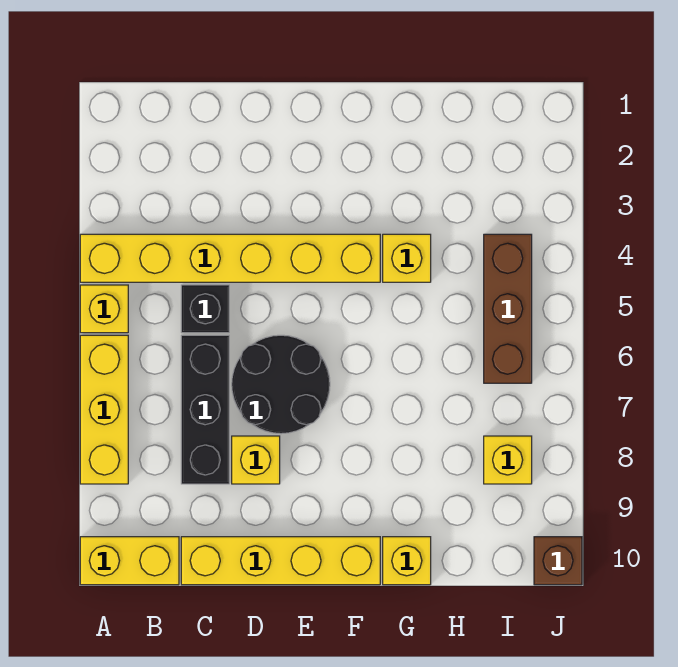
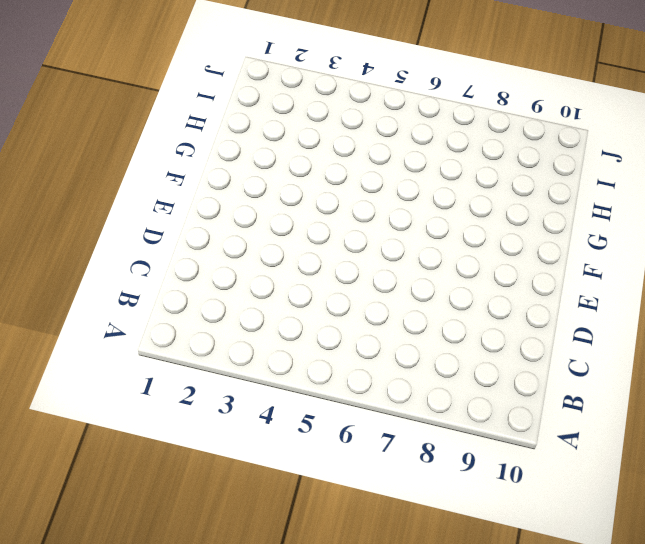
none -> yellow brick A4:F4 level 1
none -> yellow brick A5 level 1
none -> yellow brick A6:A8 level 1

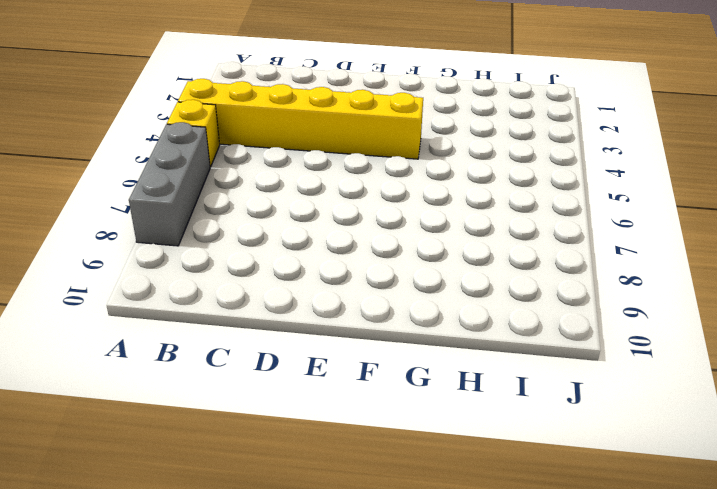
grey brick A6:A8 level 1 -> yellow brick A6:A8 level 1
none -> yellow brick A10:B10 level 1
none -> black brick C5 level 1
none -> black brick C6:C8 level 1

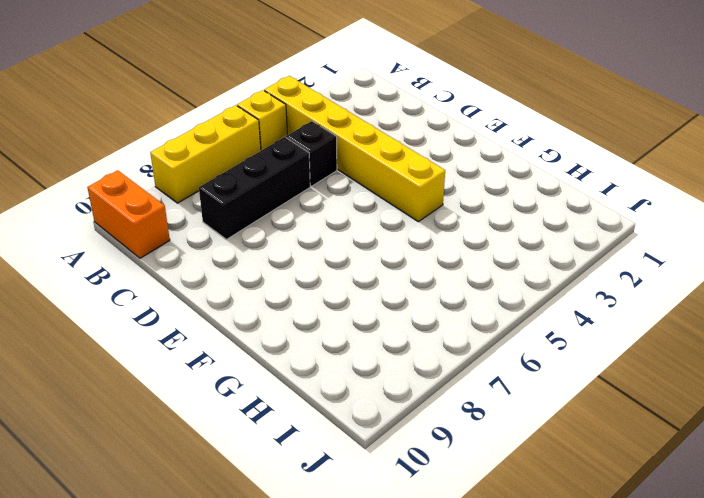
orange brick A10:B10 level 1 -> yellow brick A10:B10 level 1
none -> yellow brick C10:F10 level 1
none -> black round brick D6:E7 level 1
none -> yellow brick D8 level 1

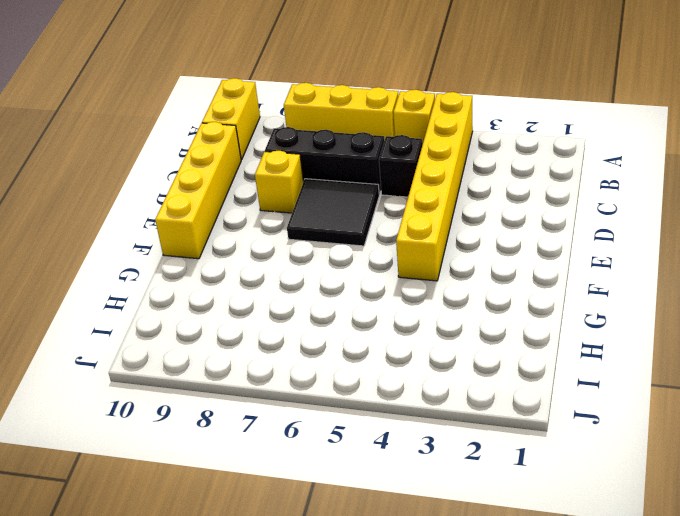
black tile D6:E7 level 1 -> black round brick D6:E7 level 1
none -> yellow brick G4 level 1
none -> yellow brick G10 level 1
none -> brown brick I4:I6 level 1

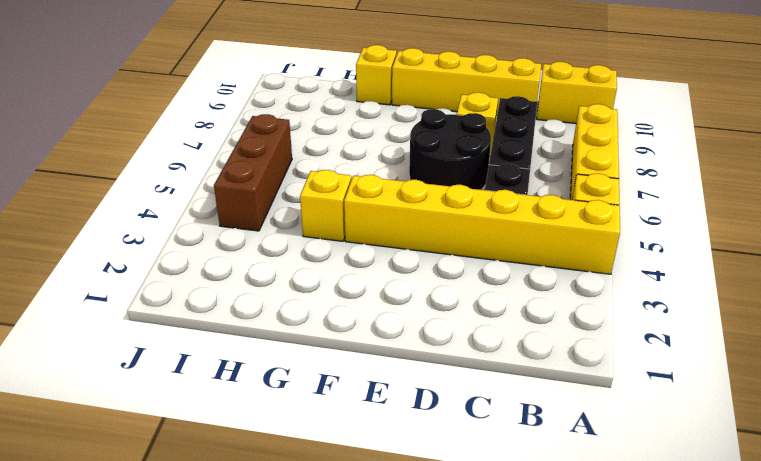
none -> yellow brick I8 level 1
none -> brown brick J10 level 1

